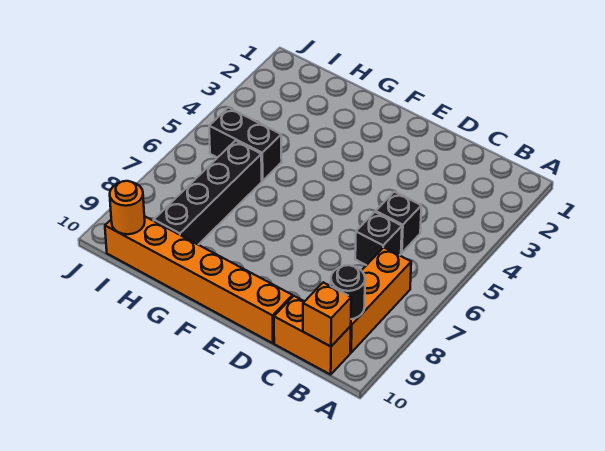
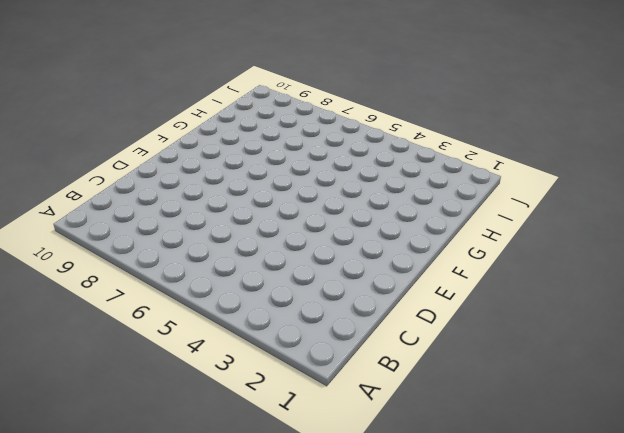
none -> orange brick B7:B9 level 1
none -> orange brick B10:C10 level 1

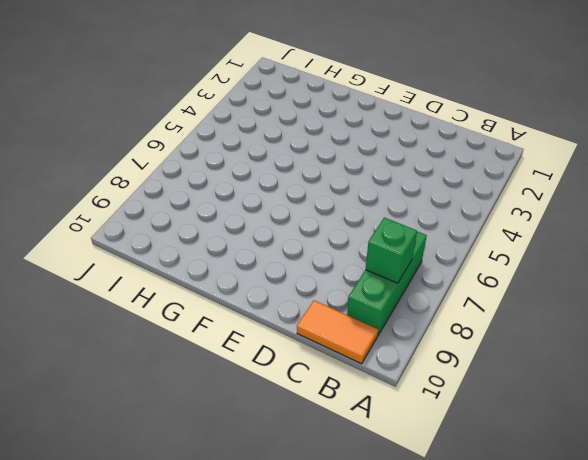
green brick B7:B9 level 1 -> orange brick B7:B9 level 1
green brick B8 level 2 -> none
orange tile B10:C10 level 1 -> orange brick B10:C10 level 1
none -> black brick C5 level 1
none -> black brick C6 level 1

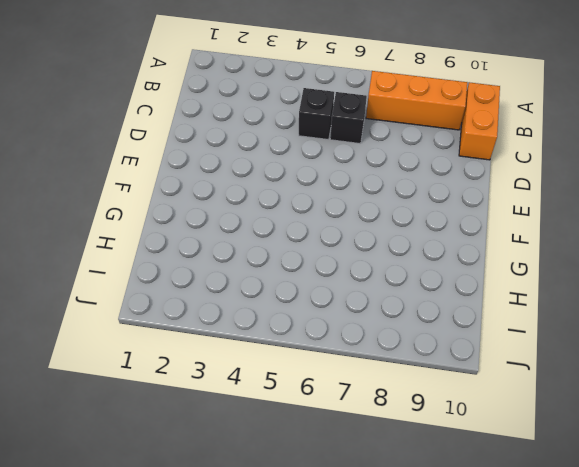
none -> orange brick D10:I10 level 1
none -> black brick H5:I5 level 1

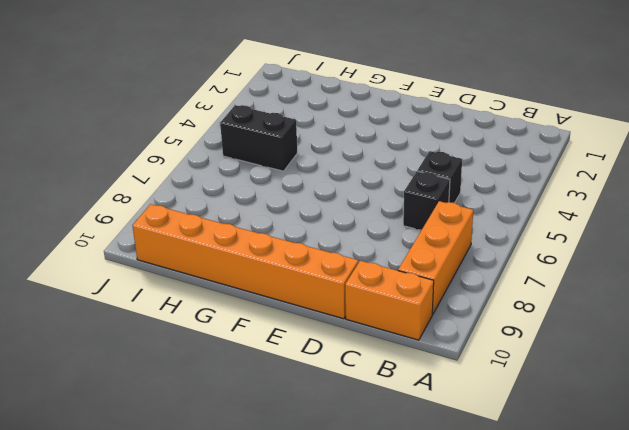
none -> black brick H6:H9 level 1
none -> black round brick B9 level 2

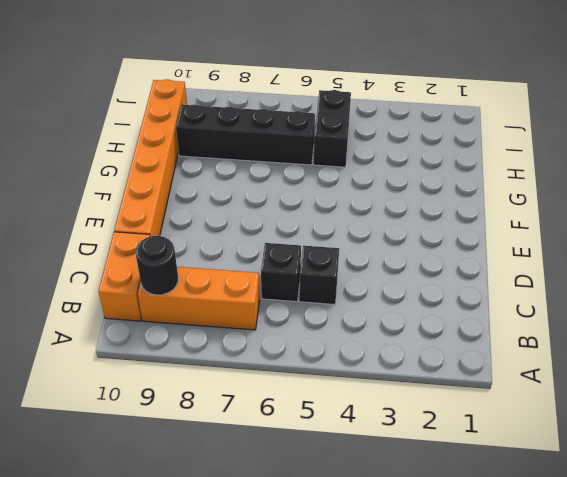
none -> orange brick B10 level 2
none -> orange round brick I10 level 2

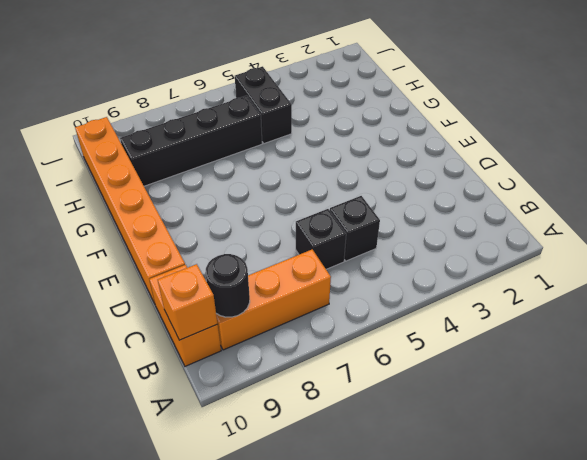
none -> orange round brick I10 level 2

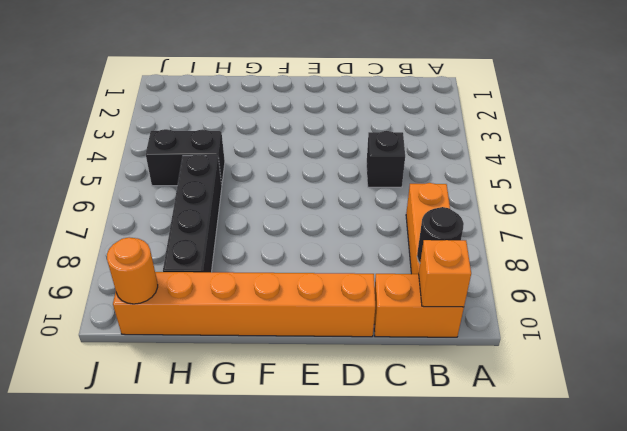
none -> black brick C6 level 1

